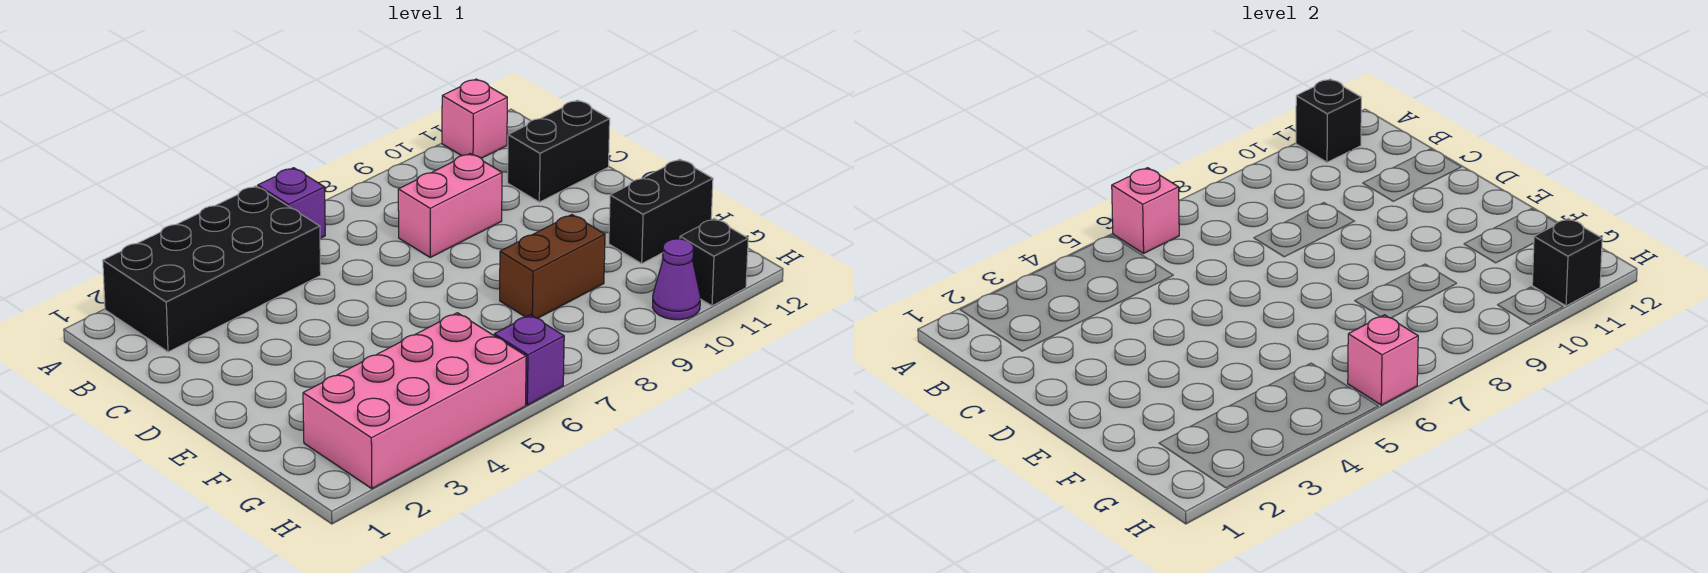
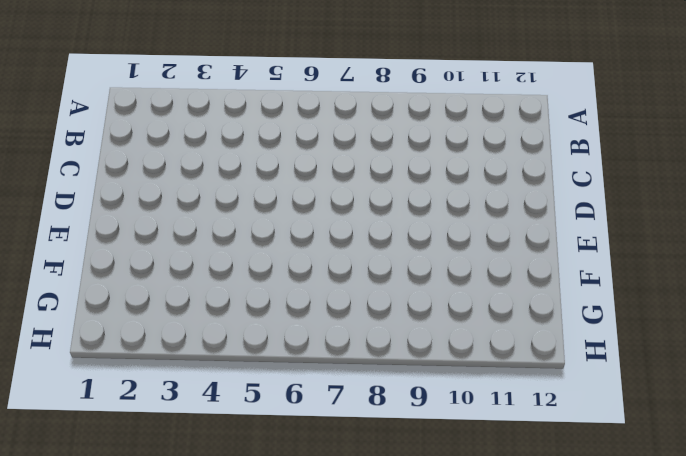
none -> black brick A2:B5 level 1
none -> purple brick A6 level 1
none -> pink brick A11 level 1

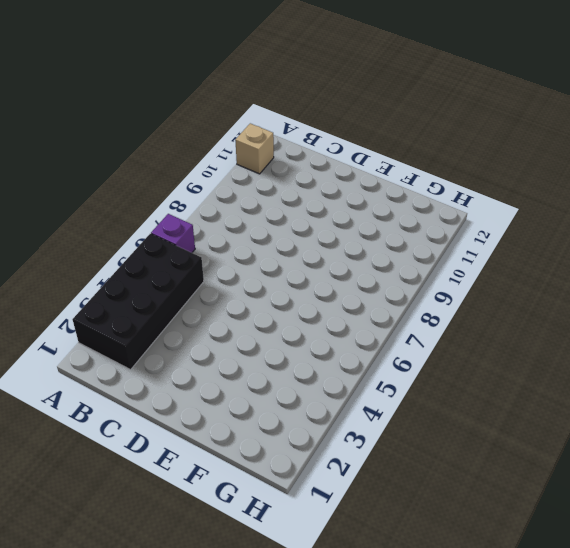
tan brick A11 level 1 -> pink brick A11 level 1
none -> pink brick C8:C9 level 1
none -> black brick C11:C12 level 1
none -> brown brick F8:F9 level 1

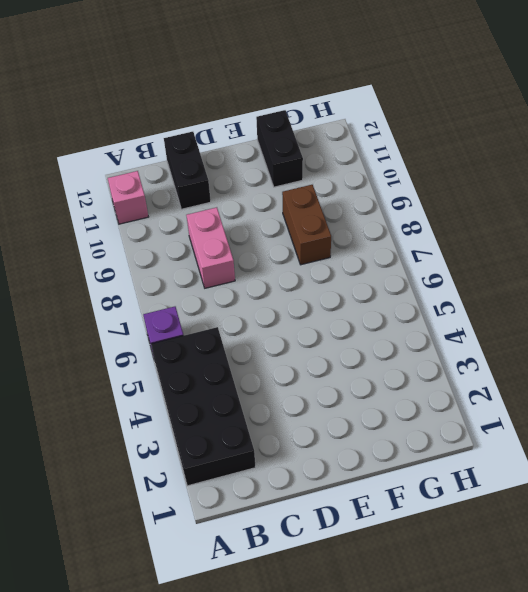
none -> pink brick G2:H5 level 1
none -> purple brick H6 level 1
none -> purple cone H10 level 1

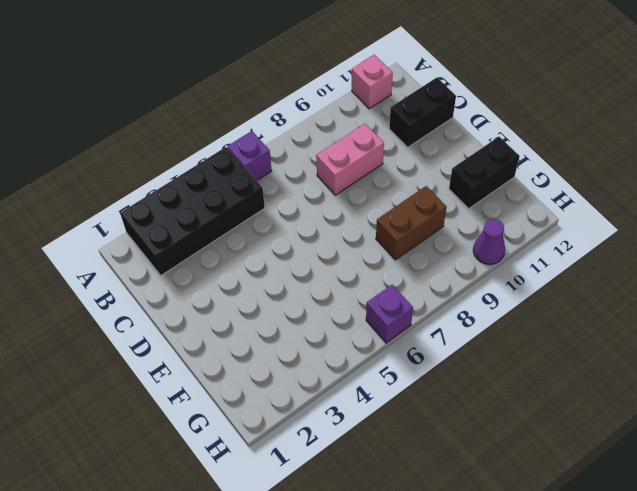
none -> pink brick G2:H5 level 1
none -> black brick H11 level 1
none -> pink brick A6 level 2

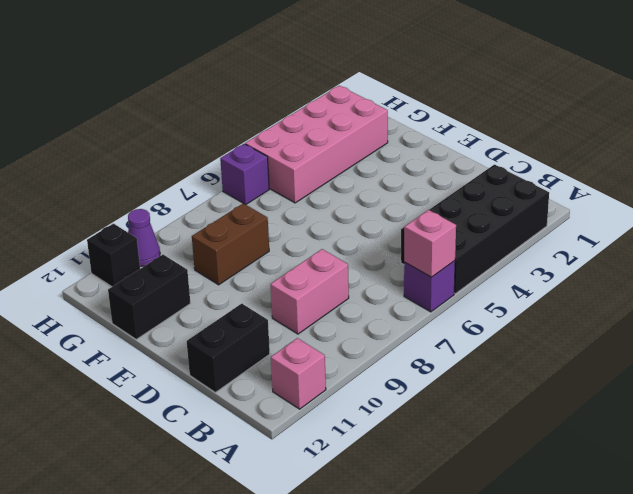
none -> black brick A11 level 2
none -> pink brick H6 level 2
none -> black brick H11 level 2

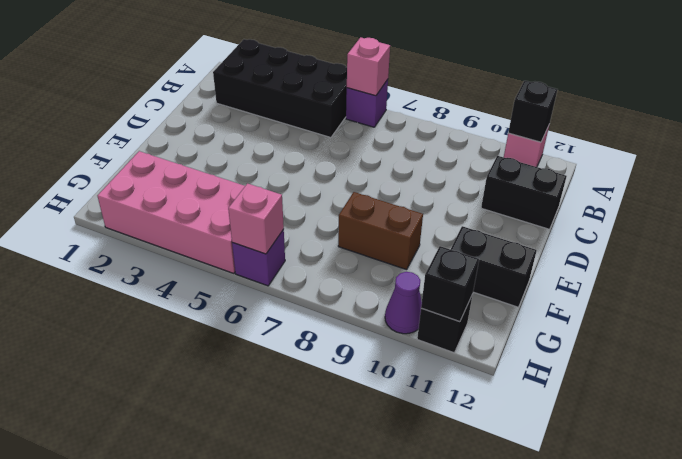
none -> pink brick C8:C9 level 1

